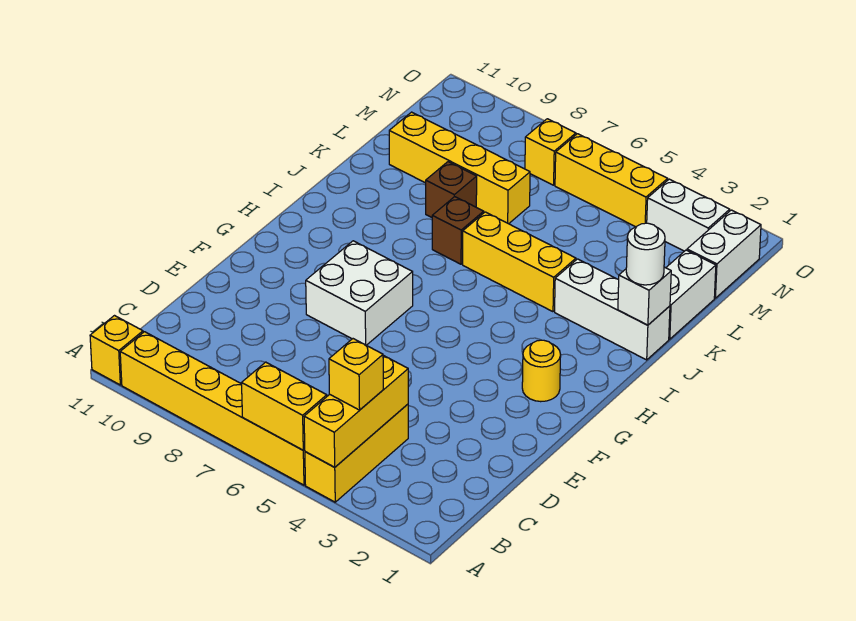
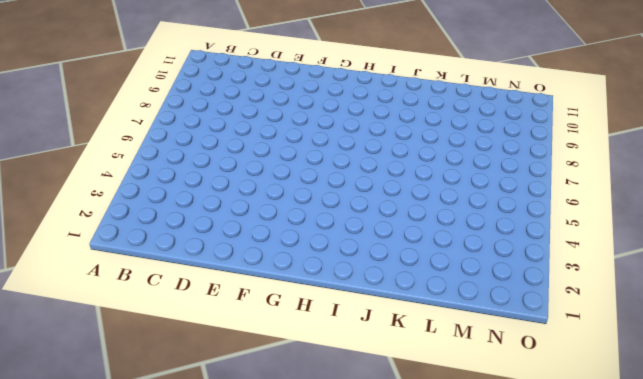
none -> yellow brick A4:C4 level 1
none -> yellow brick A5:A10 level 1
none -> yellow brick A11 level 1

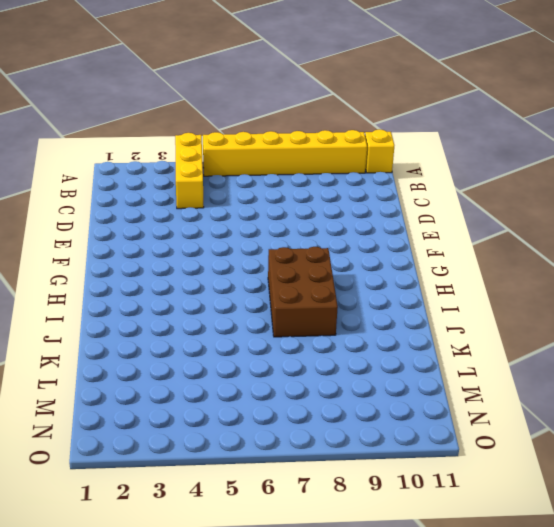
brown brick H7:J8 level 1 -> brown brick J7 level 1
none -> white brick F7:G8 level 1
none -> yellow round brick G2 level 1
none -> white brick J1:J3 level 1

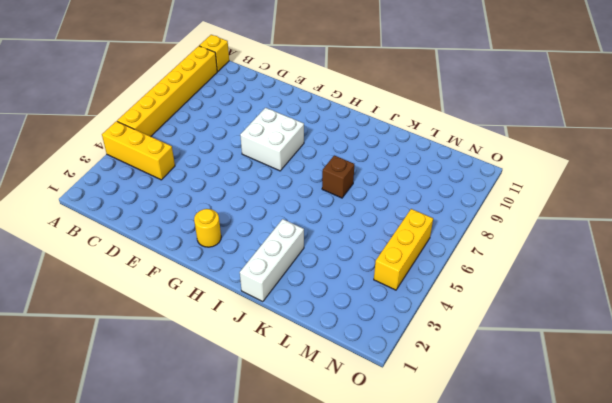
none -> yellow brick J4:J6 level 1
none -> white brick K1:L1 level 1
none -> brown brick K8 level 1

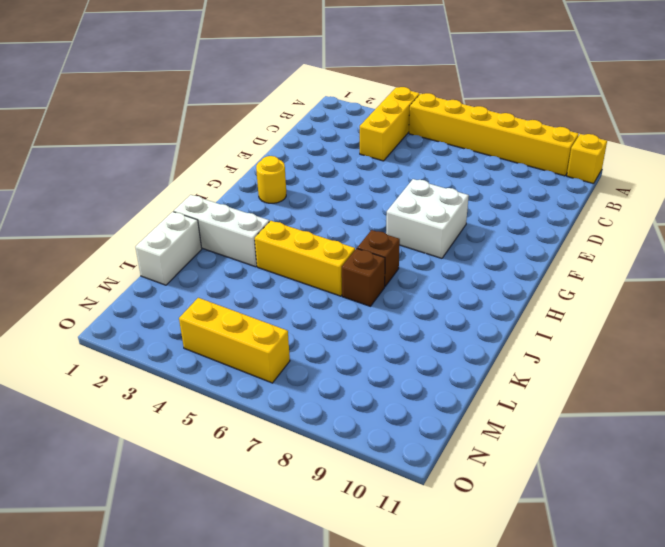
brown brick I7 level 1 -> brown brick K8 level 1
none -> yellow brick L7:L10 level 1
none -> white brick M1:N1 level 1
none -> white brick N2:N3 level 1

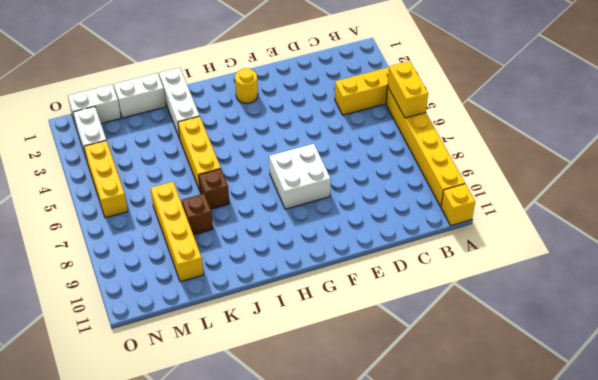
none -> yellow brick N7 level 1
none -> yellow brick A4:C4 level 2
none -> white brick J1 level 2

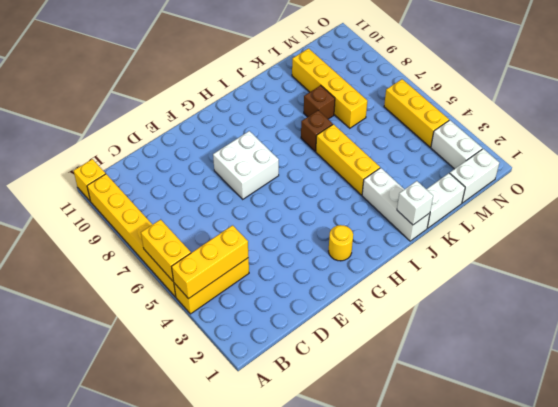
none -> yellow brick N7 level 1
none -> yellow brick B4 level 3
none -> white round brick J1 level 3

